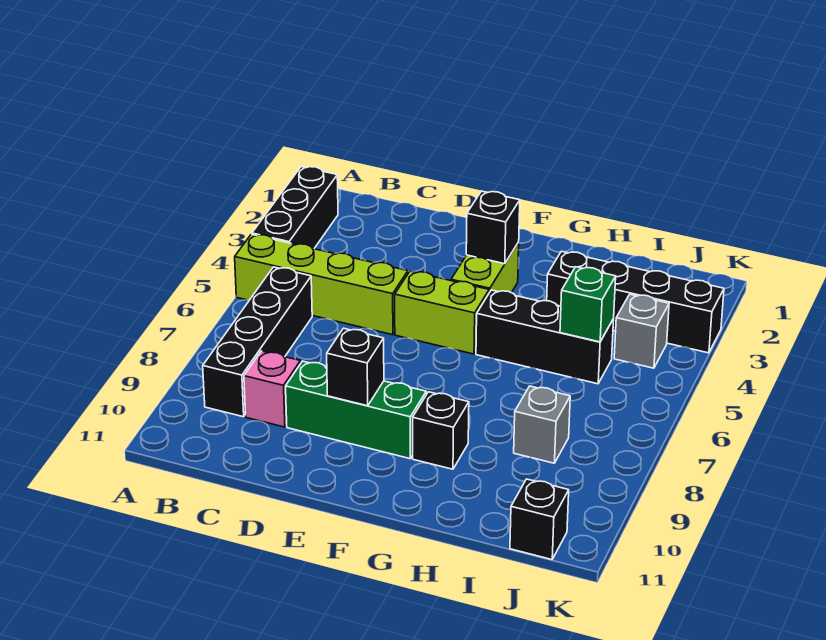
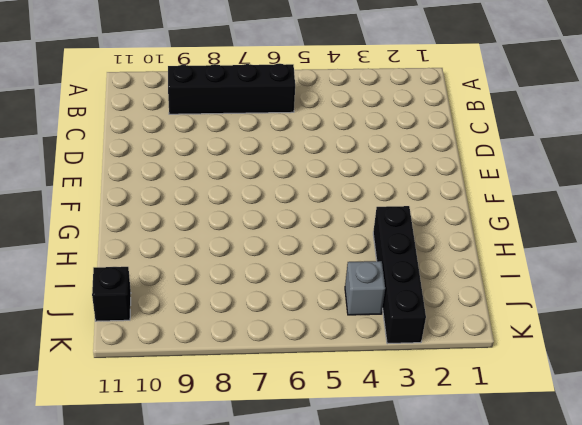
none -> black brick A2:A4 level 1
none -> lime brick A5:D5 level 1
none -> pink brick C9 level 1

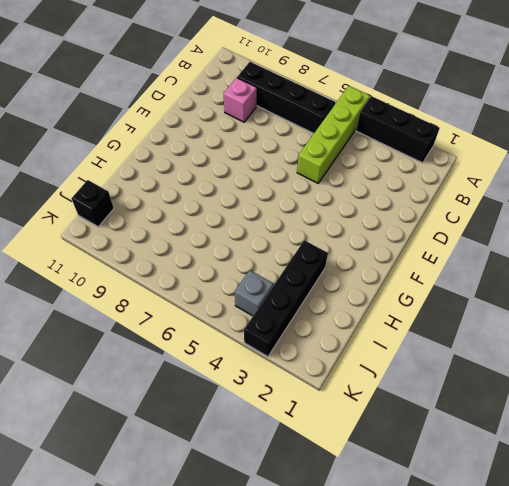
none -> green brick D9:F9 level 1
none -> lime brick E5:F5 level 1
none -> lime brick F3:F4 level 1

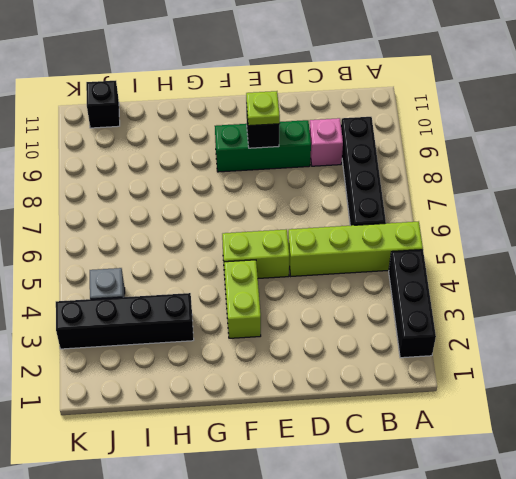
lime plate E9 level 3 -> none
none -> black brick G5:I5 level 1
none -> black brick G9 level 1
none -> grey brick I8 level 1

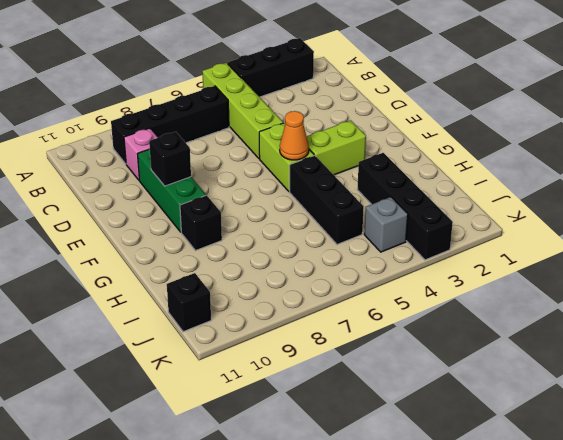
orange cone F5 level 2 -> none
none -> grey brick I8 level 1
none -> black brick F3 level 2
none -> green brick I5 level 2

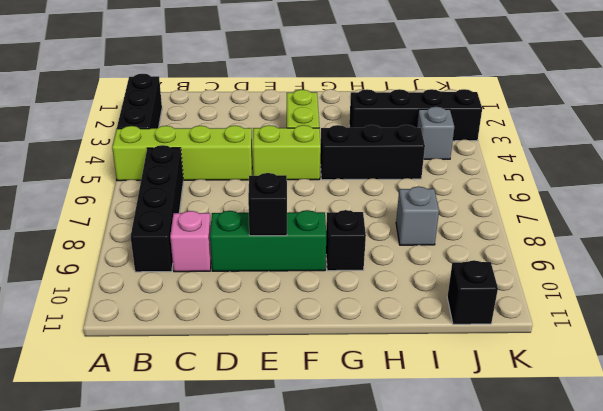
none -> black brick F3 level 2
none -> green brick I5 level 2

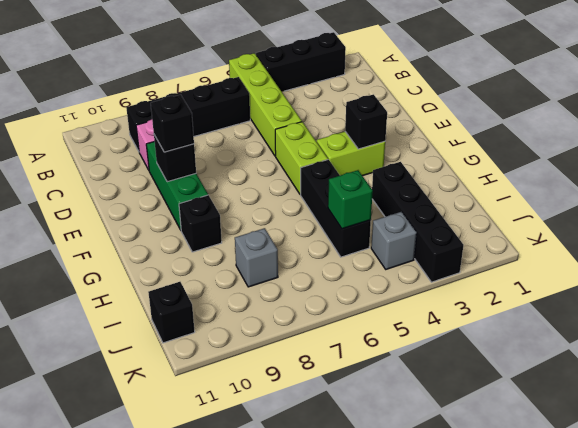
black brick E9 level 3 -> none

